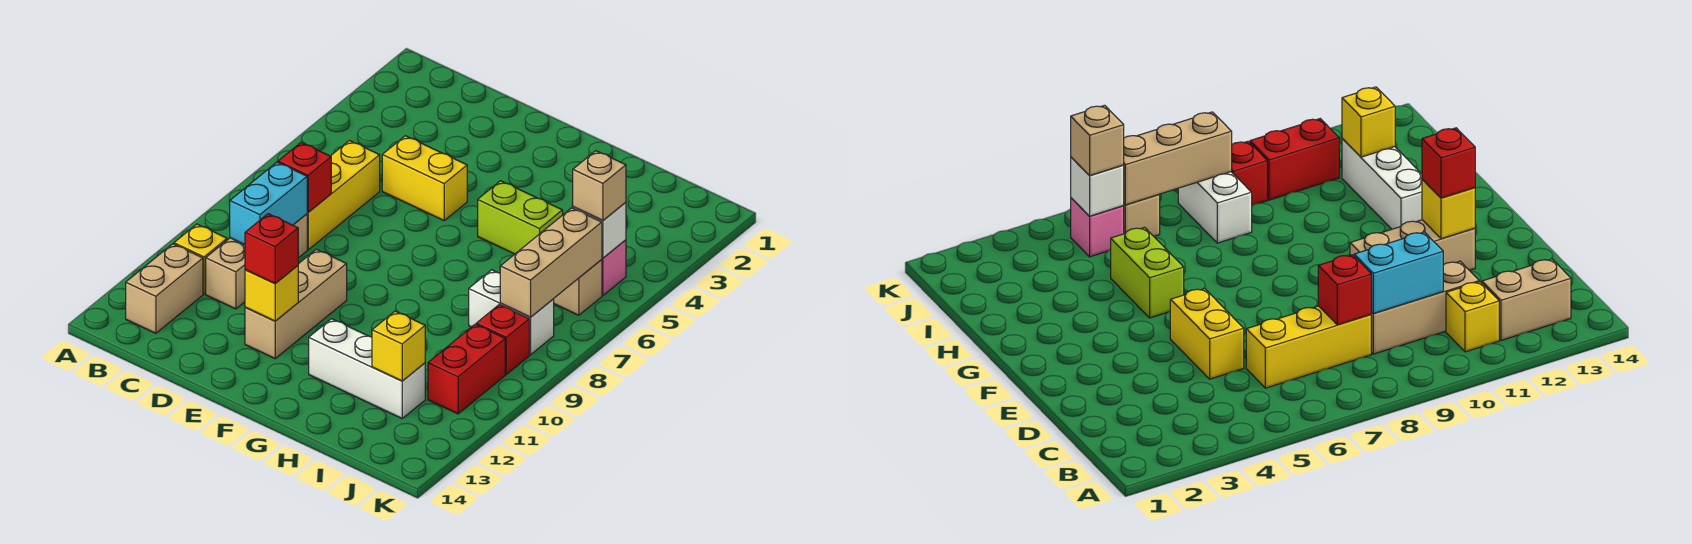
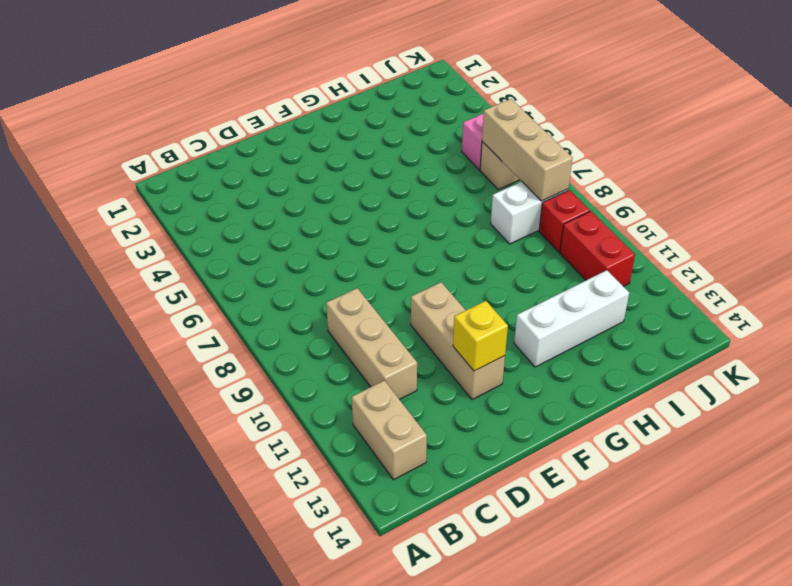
none -> yellow brick B11 level 1
none -> yellow brick C6:C8 level 1
none -> yellow brick D5:E5 level 1

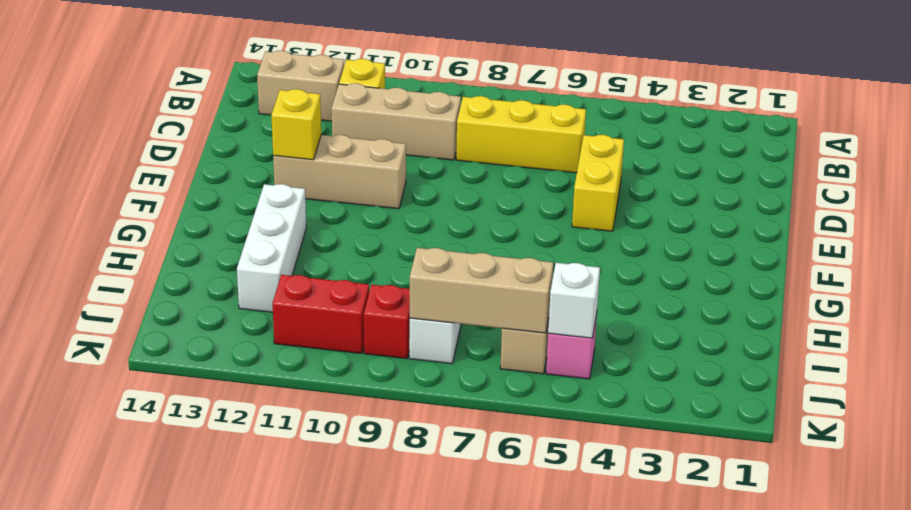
none -> lime brick G5:H5 level 1
none -> red brick C8 level 2
none -> cyan brick C9:C10 level 2

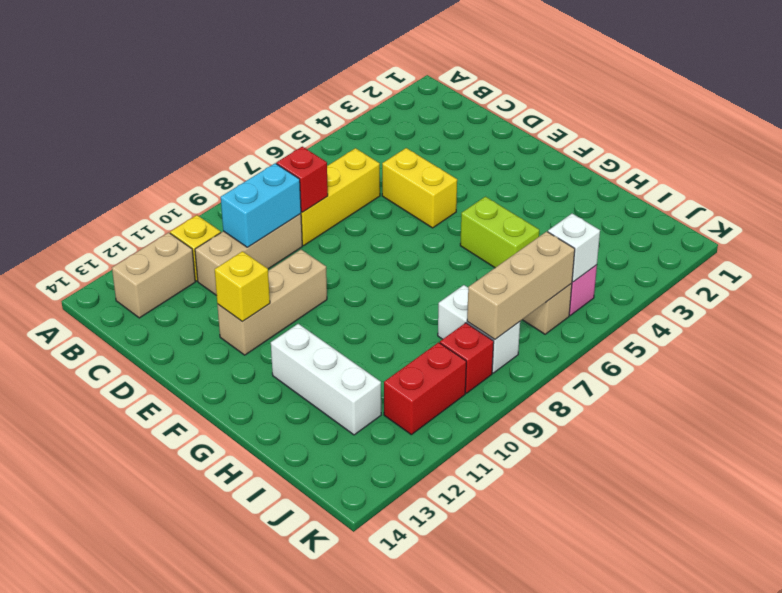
none -> yellow brick I12 level 2
none -> red brick E12 level 3
none -> tan brick J5 level 3

